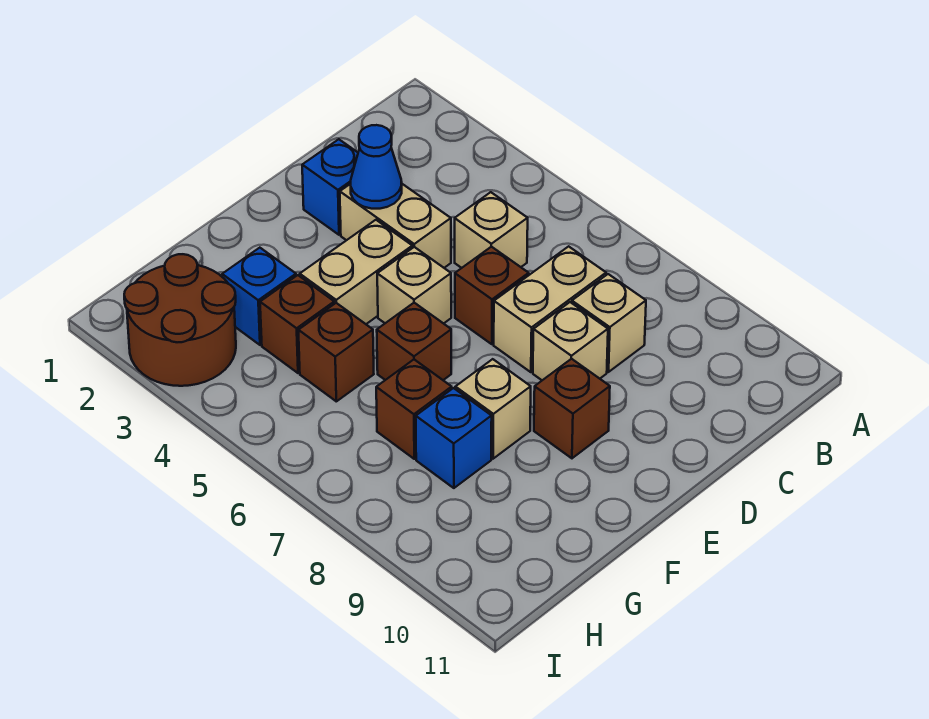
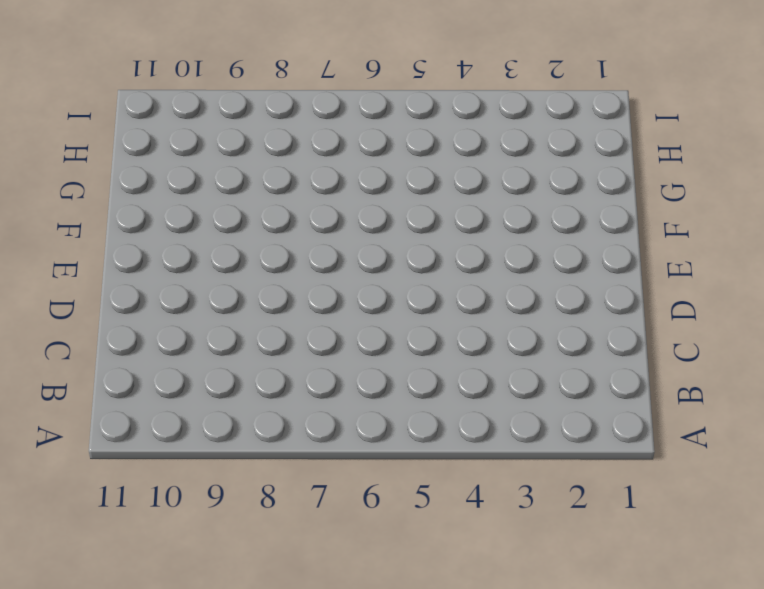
none -> tan brick C5 level 1
none -> tan brick C7:D7 level 1
none -> tan brick C8 level 1

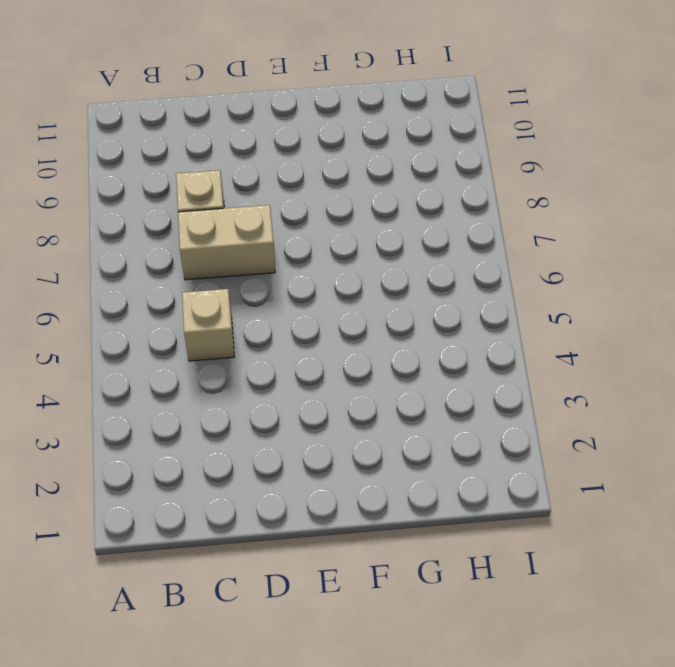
none -> blue brick D2 level 1
none -> tan brick D3:D4 level 1
none -> brown brick D6 level 1

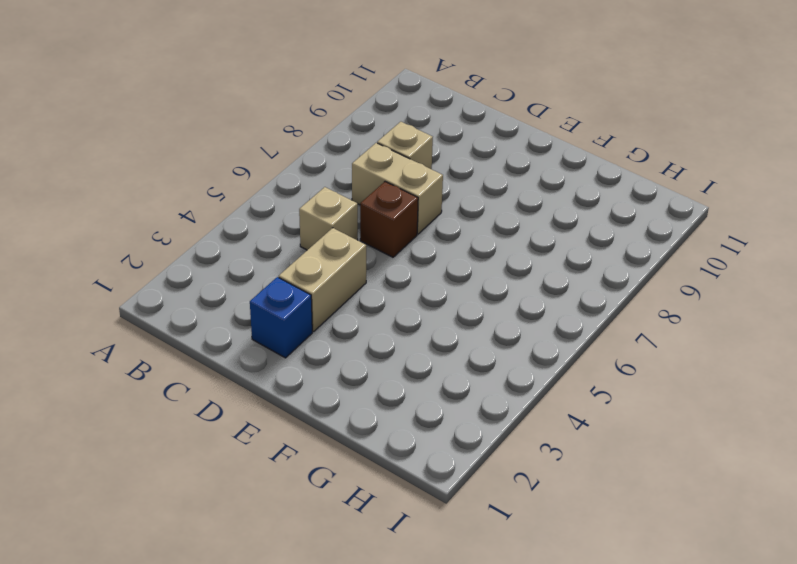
none -> tan brick D8 level 1
none -> tan brick E4:F4 level 1
none -> tan brick E5 level 1

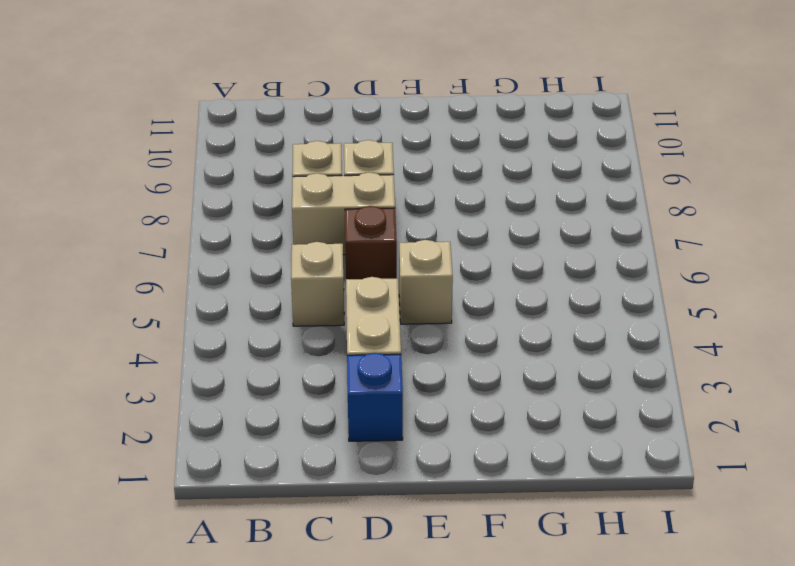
none -> tan brick E4:F4 level 1
none -> brown brick E9 level 1
none -> brown brick F6 level 1

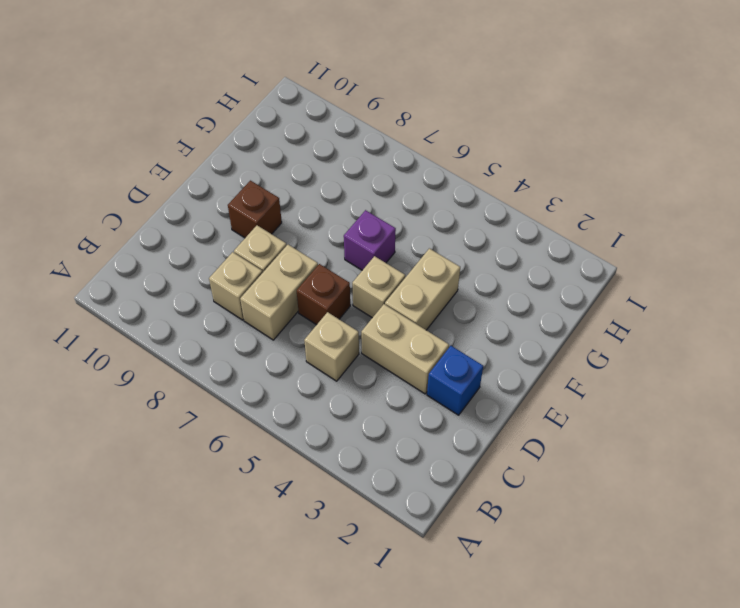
purple brick F6 level 1 -> brown brick F6 level 1
none -> tan brick F8 level 1
none -> blue brick G3 level 1
none -> brown brick G4 level 1

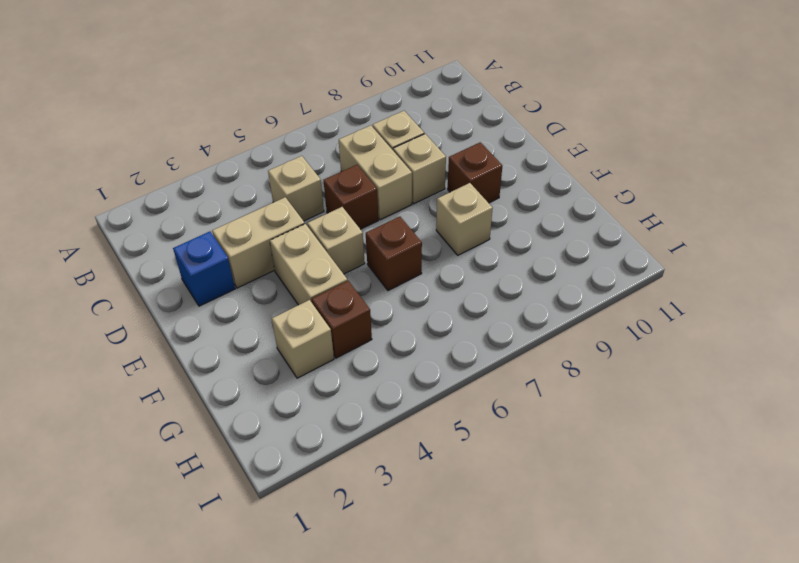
tan brick G3 level 1 -> blue brick G3 level 1
none -> brown brick G5 level 1
none -> brown brick G7 level 1
none -> blue brick G8 level 1

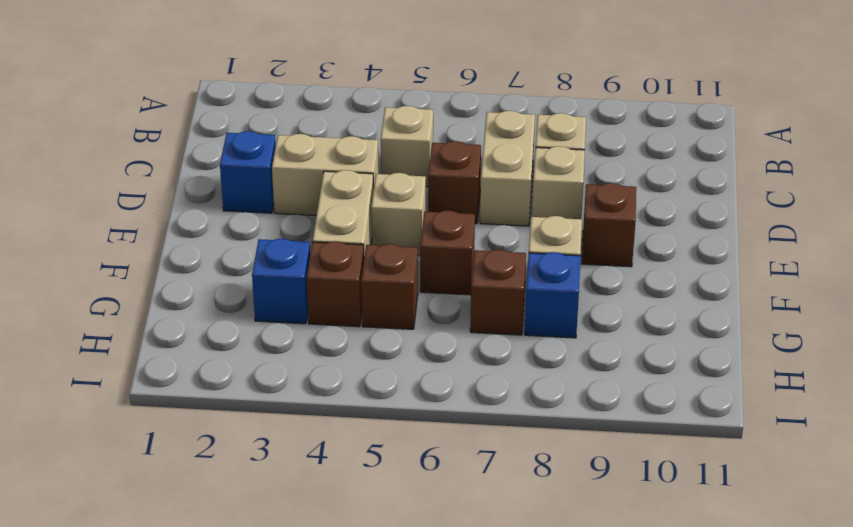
none -> brown round brick H2:I3 level 1
none -> blue cone D3 level 2

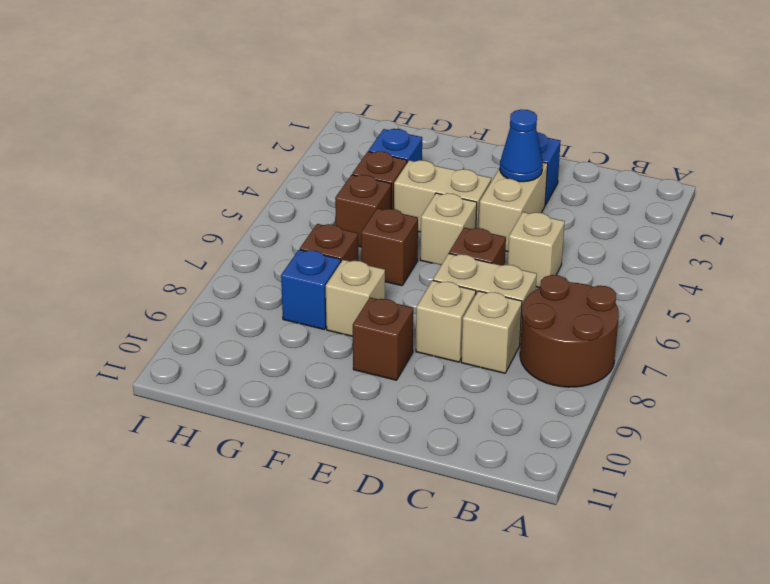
brown round brick A7:B8 level 1 -> brown round brick H2:I3 level 1

